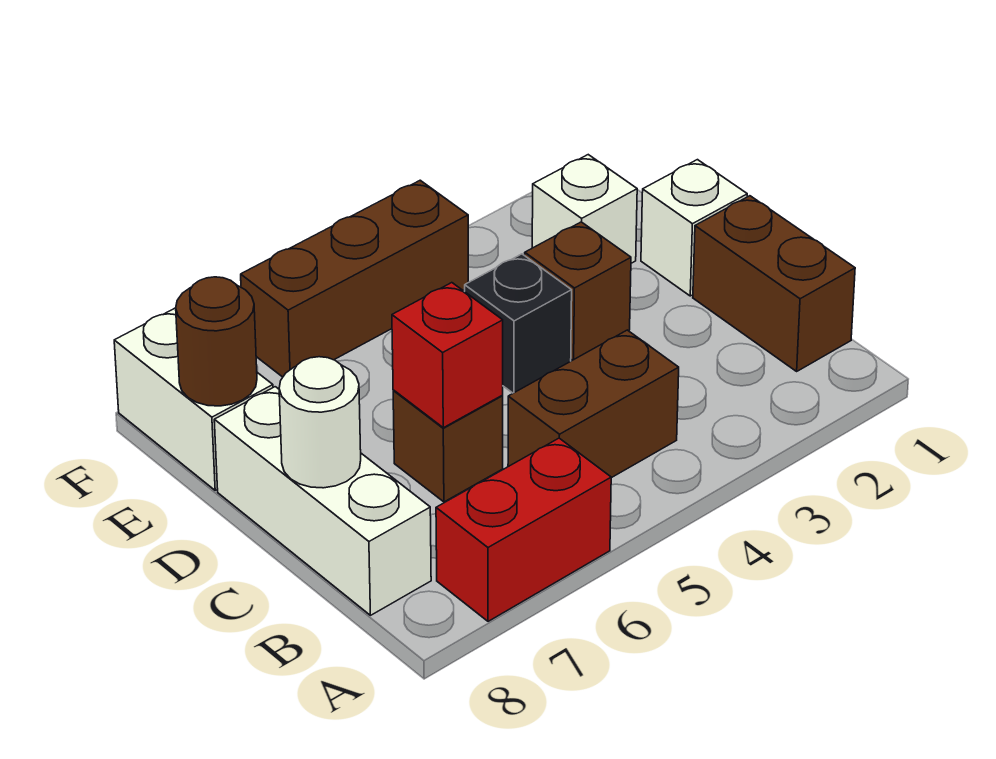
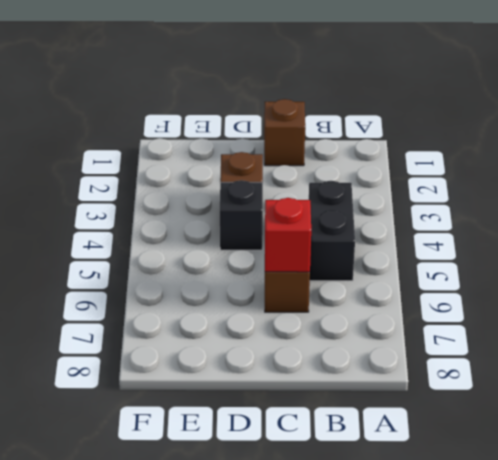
black brick B4:B5 level 1 -> brown brick B4:B5 level 1
brown brick C1 level 1 -> brown brick B1:C1 level 1
none -> red brick A6:A7 level 1
none -> white brick B8:D8 level 1
none -> white brick D1 level 1

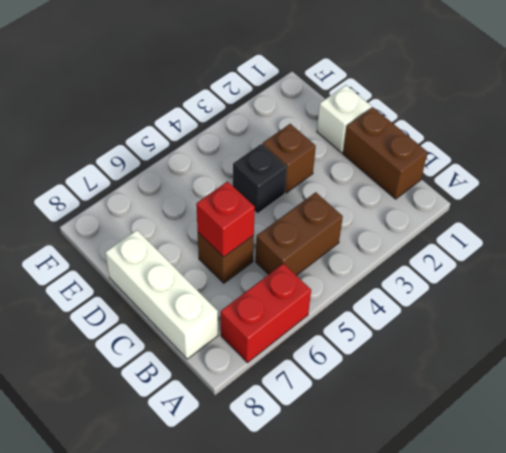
none -> white brick E2 level 1
none -> white brick E8:F8 level 1
none -> brown brick F4:F6 level 1

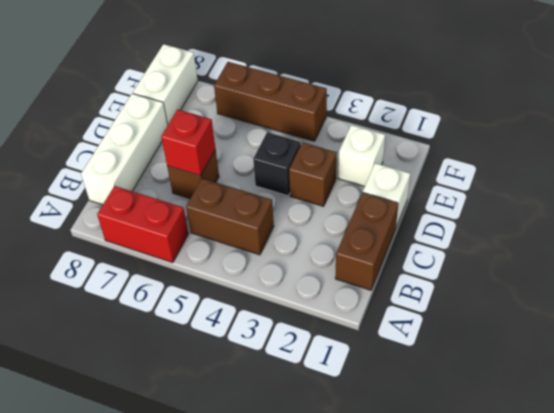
none -> white round brick C8 level 2
none -> brown round brick E8 level 2

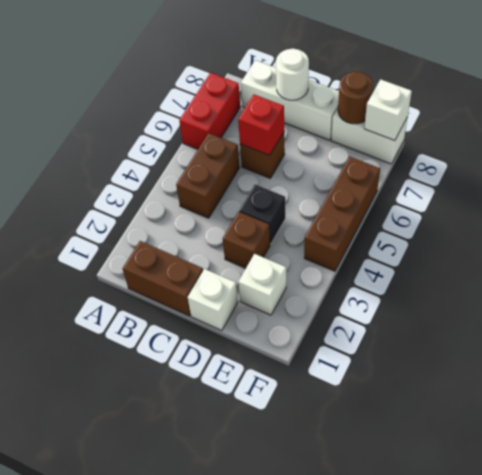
white brick F8 level 2 -> none

